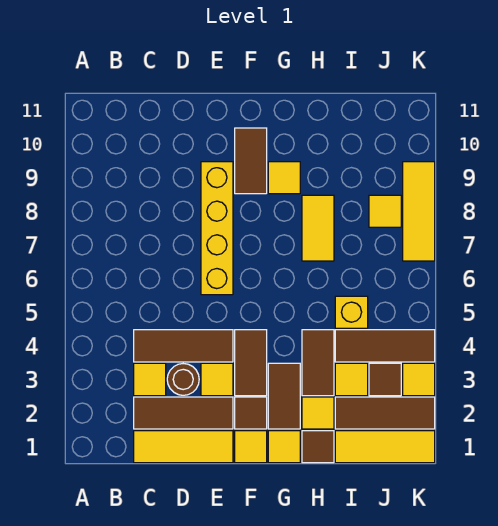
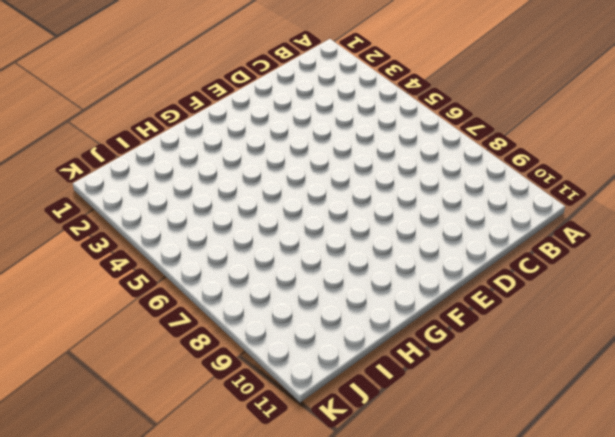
none -> yellow tile C1:E1 level 1
none -> brown tile C2:E2 level 1
none -> yellow tile C3 level 1

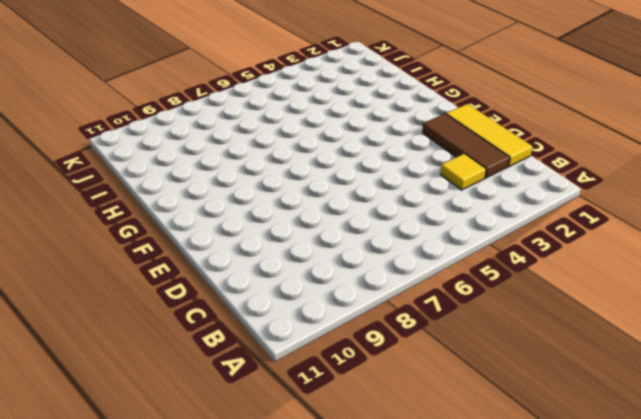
none -> brown tile C4:E4 level 1
none -> brown round brick D3 level 1
none -> yellow tile E3 level 1

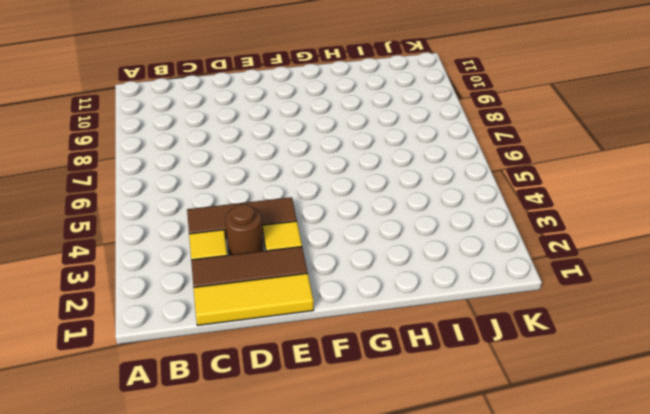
none -> yellow brick E6:E9 level 1
none -> yellow tile F1 level 1
none -> brown tile F2 level 1

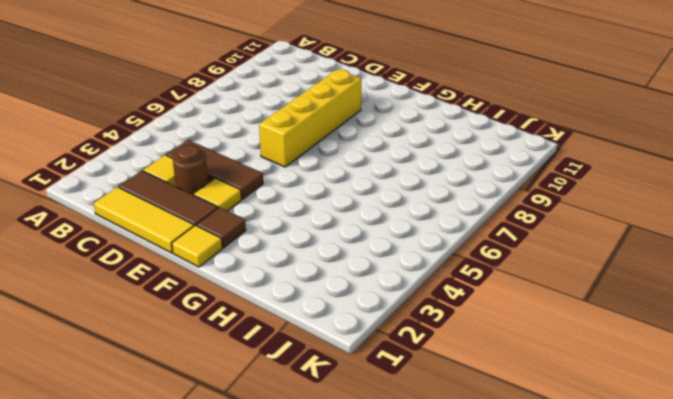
none -> brown tile F3:F4 level 1
none -> brown tile F9:F10 level 1
none -> yellow tile G1 level 1

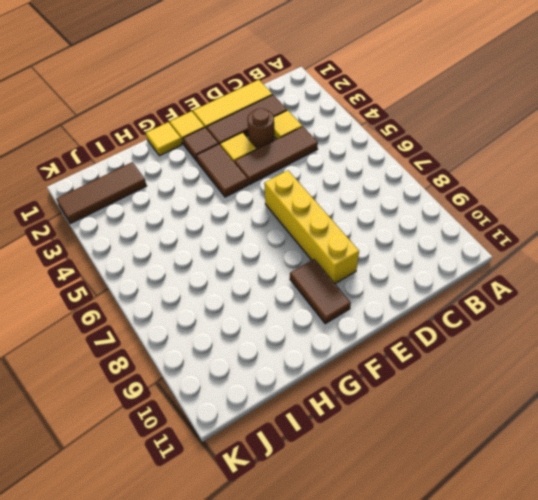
none -> brown tile G2:G3 level 1
none -> yellow tile G9 level 1
none -> brown tile H1 level 1

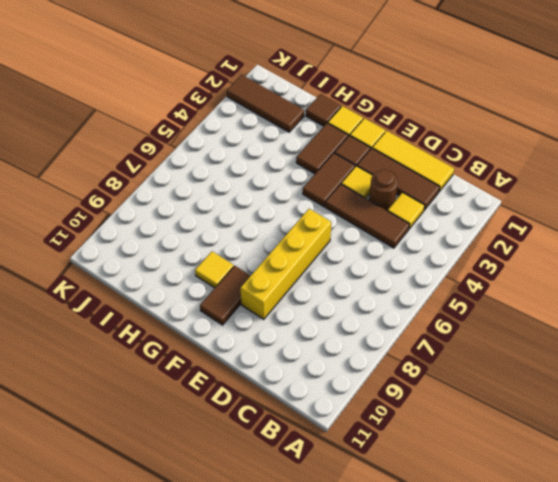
none -> yellow tile H2 level 1
none -> brown tile H3:H4 level 1
none -> yellow tile H7:H8 level 1

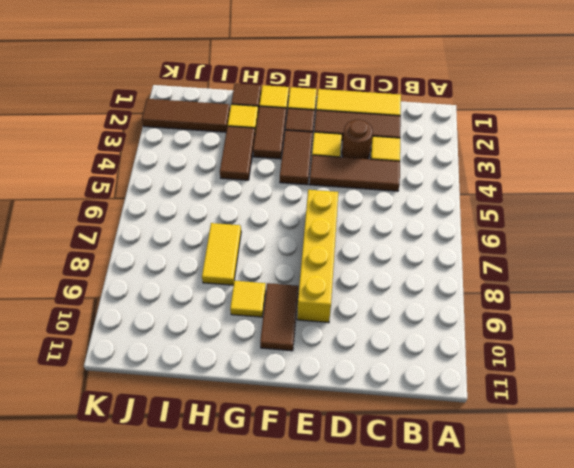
none -> yellow tile I1:K1 level 1
none -> yellow tile I3 level 1
none -> brown tile I4:K4 level 1

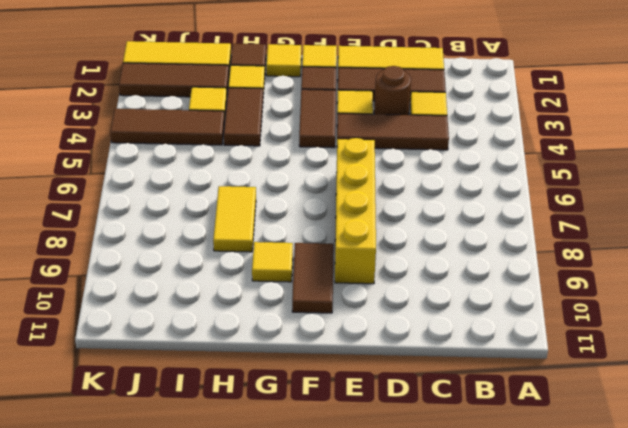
none -> brown tile G2:G3 level 1
none -> yellow brick I5 level 1
none -> brown tile J3 level 1

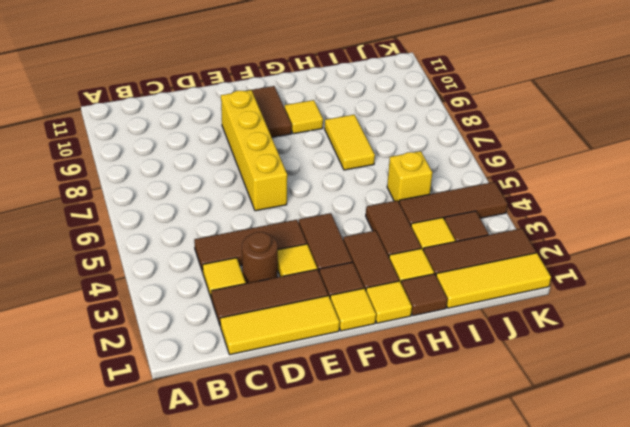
none -> yellow tile J8 level 1
none -> yellow tile K3 level 1
none -> yellow tile K7:K9 level 1

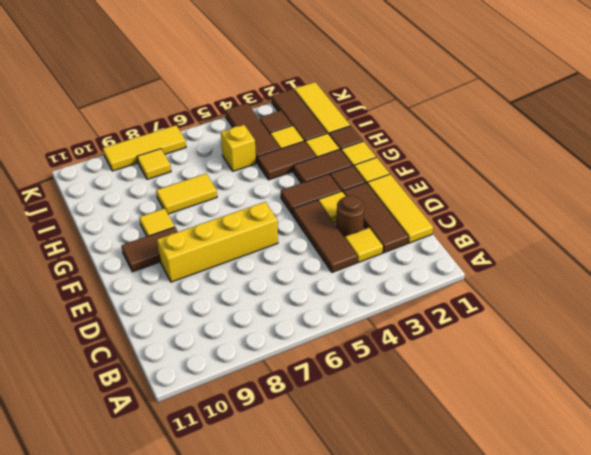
none -> yellow tile K3 level 1

